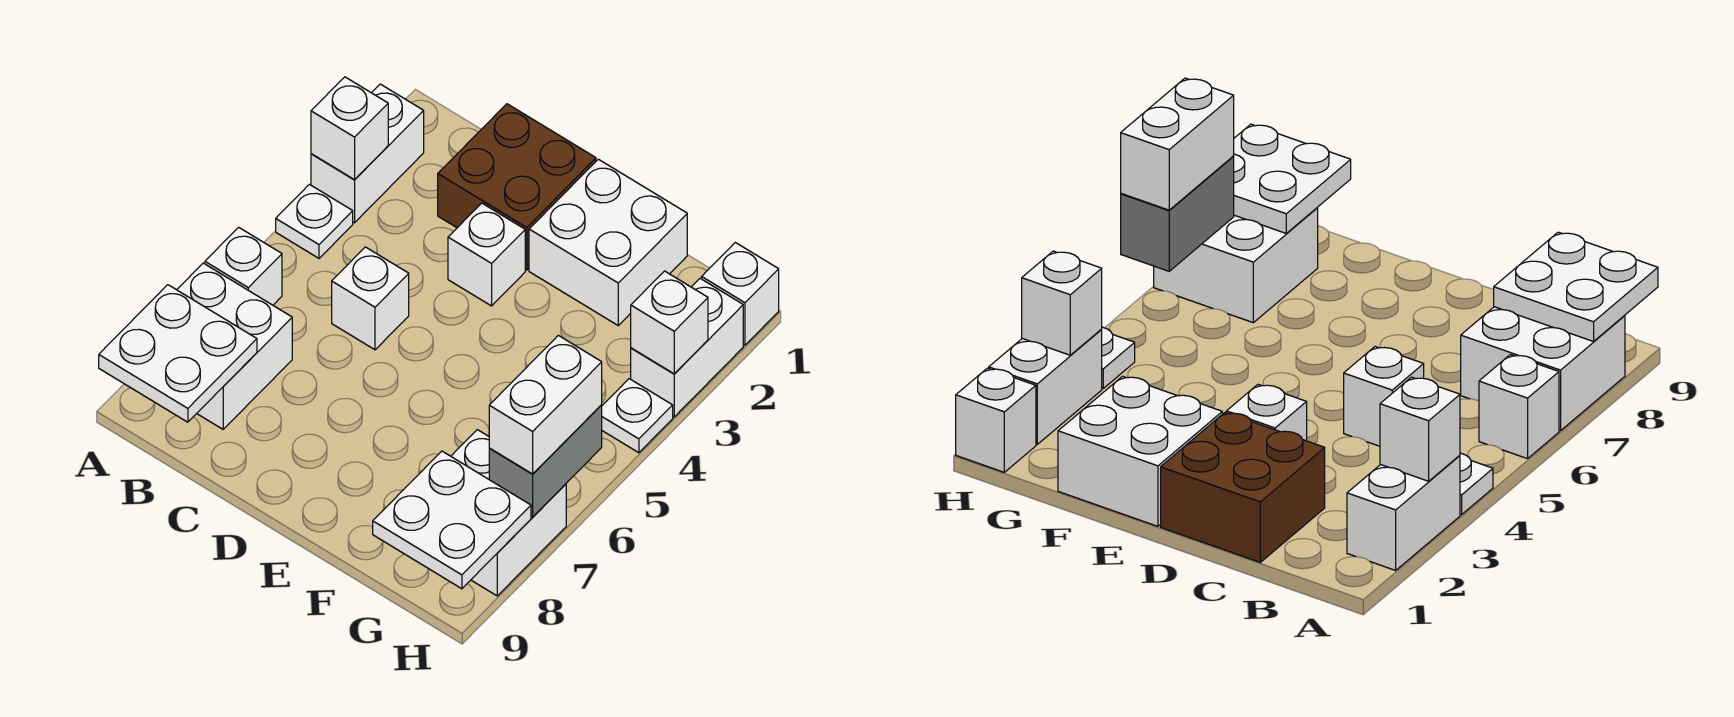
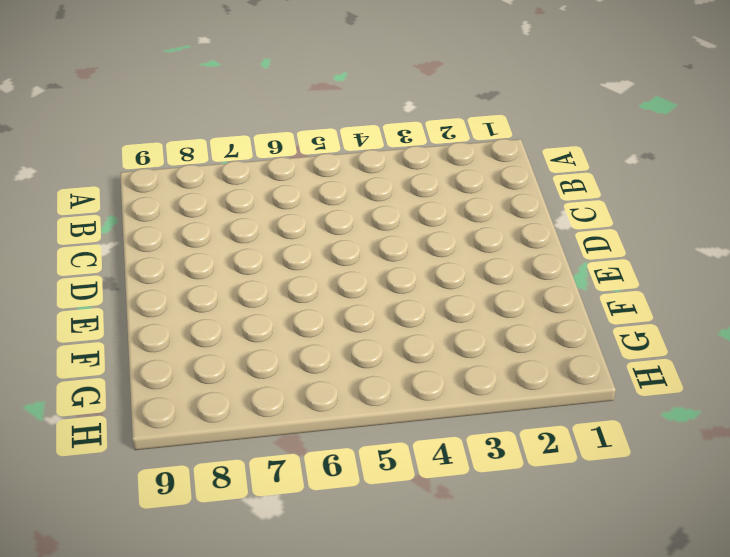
none -> white brick A2:A3 level 1
none -> white plate A4 level 1
none -> white brick A6 level 1

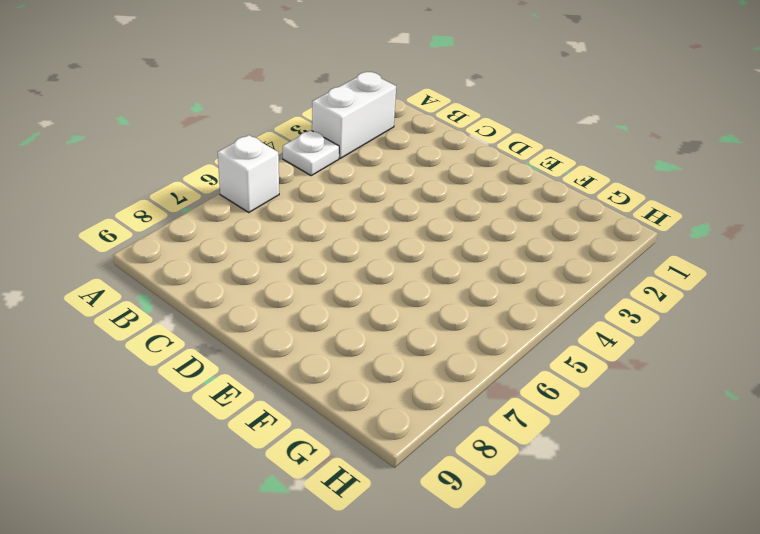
none -> white brick A7:B8 level 1
none -> brown brick C1:D2 level 1
none -> white brick C5 level 1

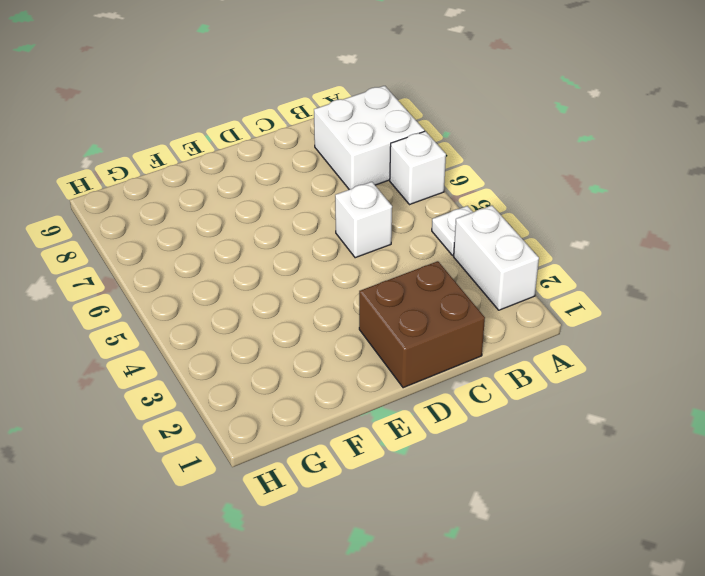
none -> white brick D3 level 1
none -> white brick E1:F2 level 1
none -> white brick G7:H8 level 1

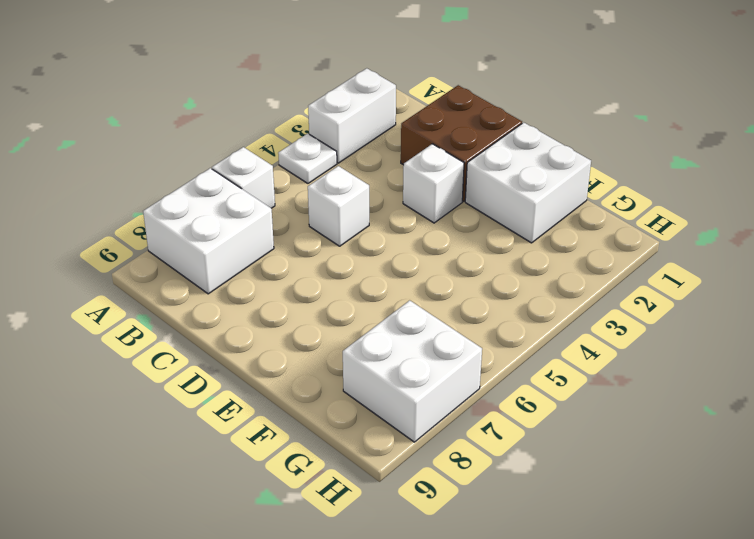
none -> white brick H1 level 1
none -> white brick H2:H3 level 1
none -> white plate H4 level 1

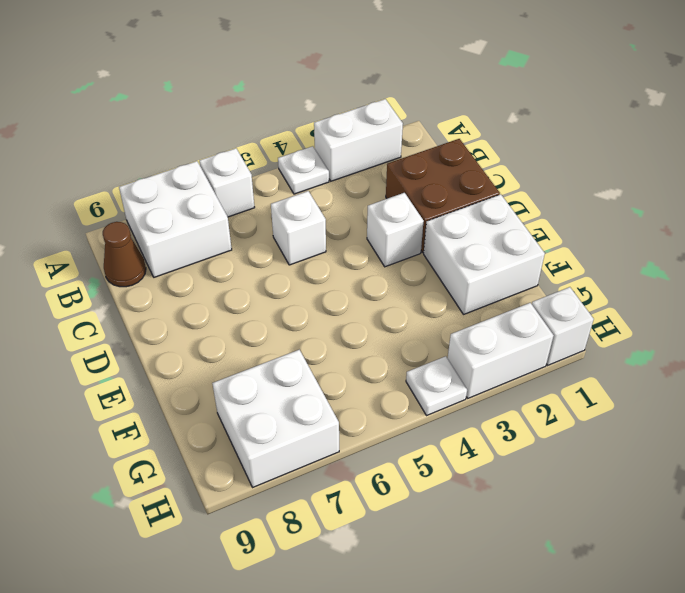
brown cone B9 level 1 -> none
none -> white brick A3 level 2
none -> white plate A8:B9 level 2
none -> white plate G8:H9 level 2

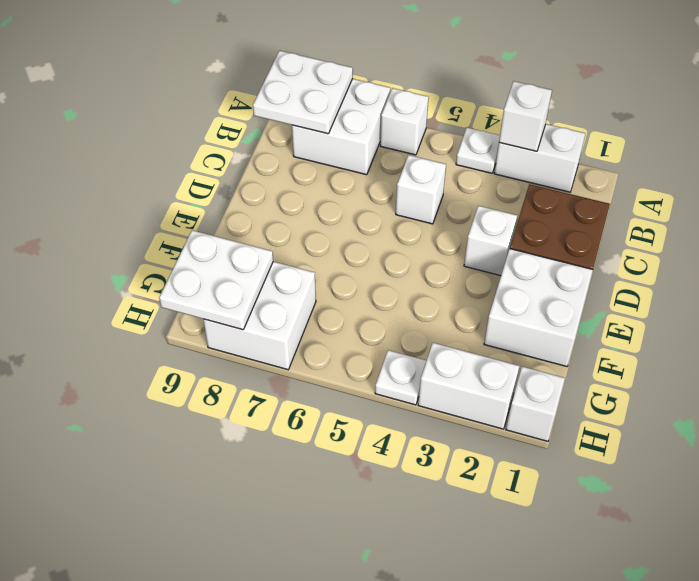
none -> white brick H3 level 2
none -> grey brick H6:H7 level 2
none -> white brick H6:H7 level 3

